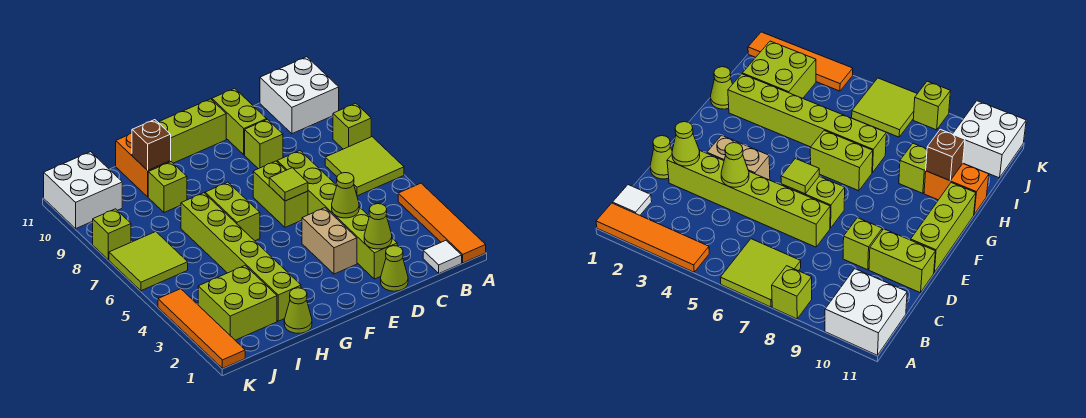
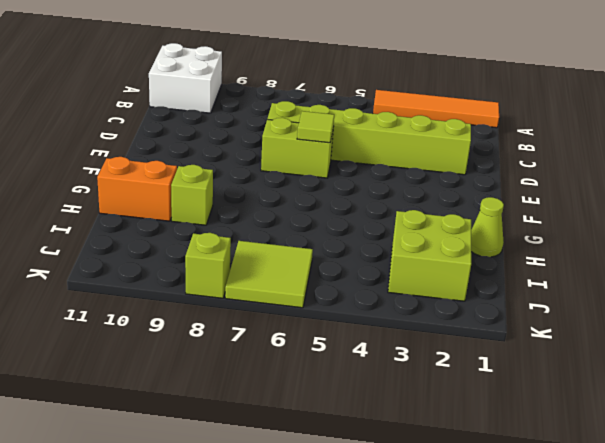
none -> lime tile A6:B7 level 1
none -> lime brick A8 level 1
none -> white tile B1 level 1

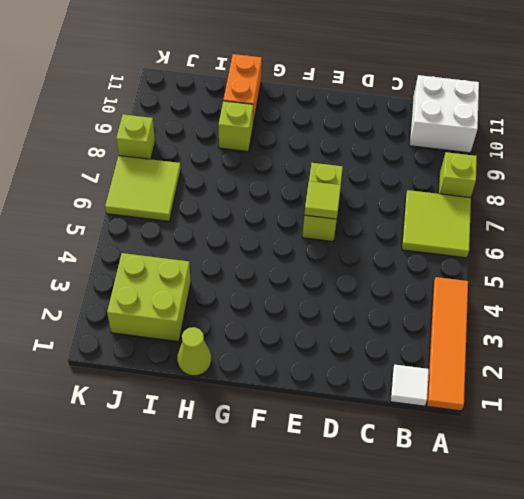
none -> lime cone D1 level 1
none -> lime brick D2:D7 level 1
none -> lime brick D9 level 1

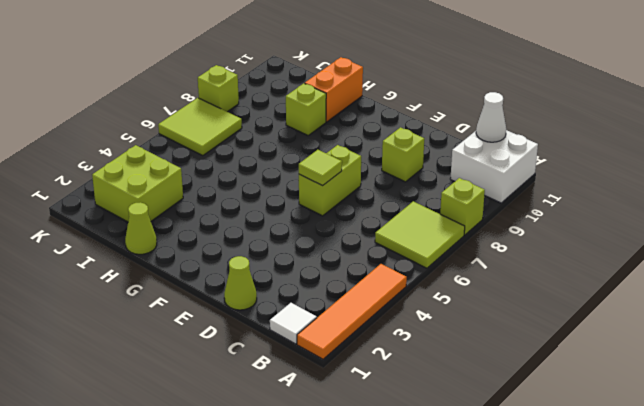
white cone B11 level 2 -> none
none -> lime brick D2:D7 level 1
none -> lime brick D10:D11 level 1
none -> tan brick E3:E4 level 1

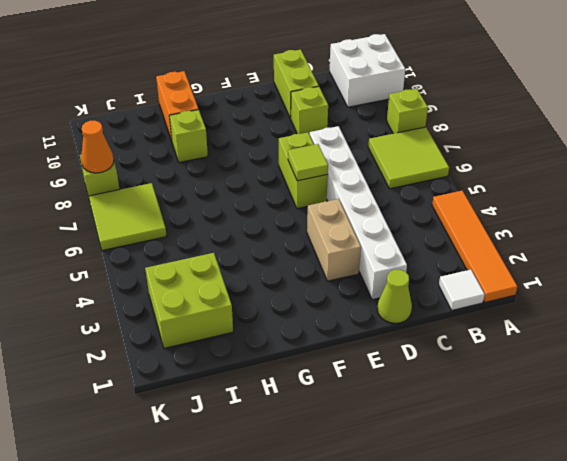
white brick D2:D7 level 1 -> lime brick D2:D7 level 1
orange cone K8 level 2 -> none
none -> lime brick E11:G11 level 1
none -> lime brick G6:G7 level 1
none -> lime cone H1 level 1

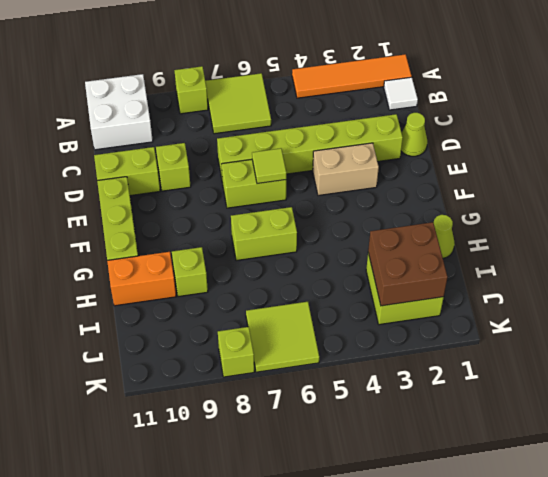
brown brick I2:J3 level 2 -> none
none -> lime brick H2:H7 level 1
none -> white brick J10:K11 level 1
none -> orange tile K1:K4 level 1

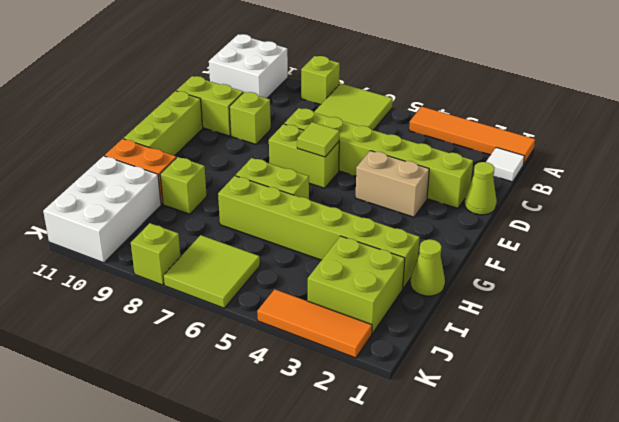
white brick I10:K11 level 1 -> white brick J10:K11 level 1
orange tile K2:K4 level 1 -> orange tile K1:K4 level 1
none -> lime cone D2 level 2
none -> lime cone D4 level 2
none -> brown brick H10 level 2

